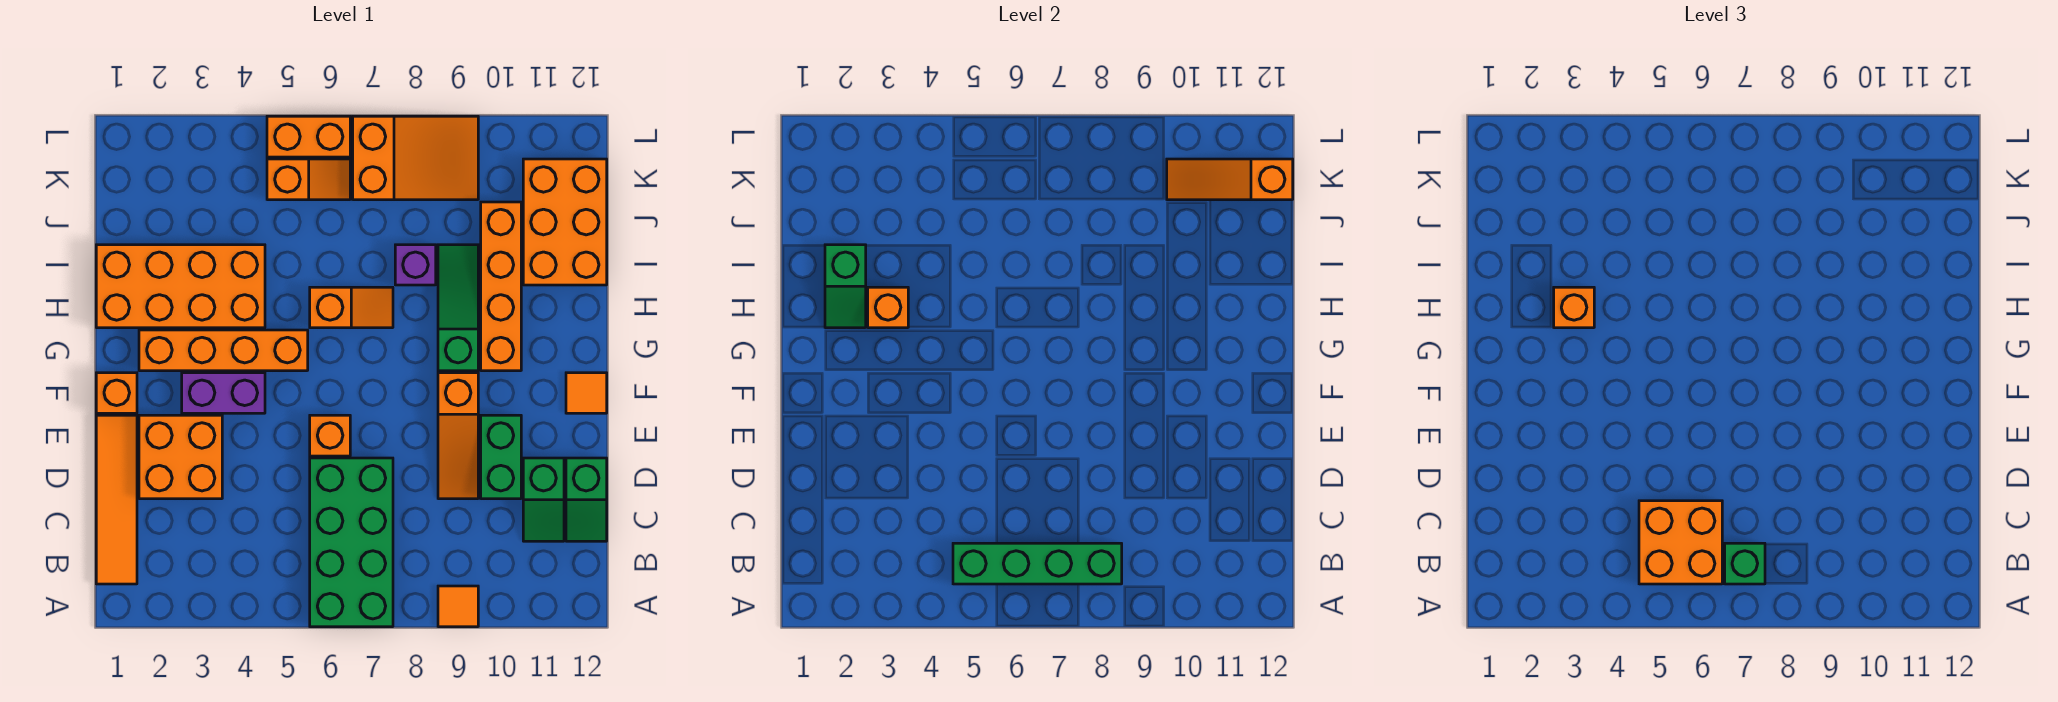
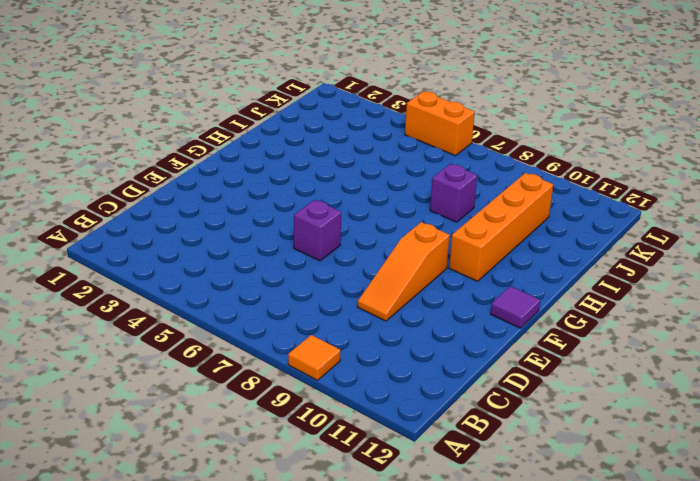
purple brick E6 level 1 -> orange brick E6 level 1
purple tile F12 level 1 -> orange tile F12 level 1
none -> green brick A6:D7 level 1
none -> orange tile B1:E1 level 1
none -> green slope C11:D11 level 1 top D

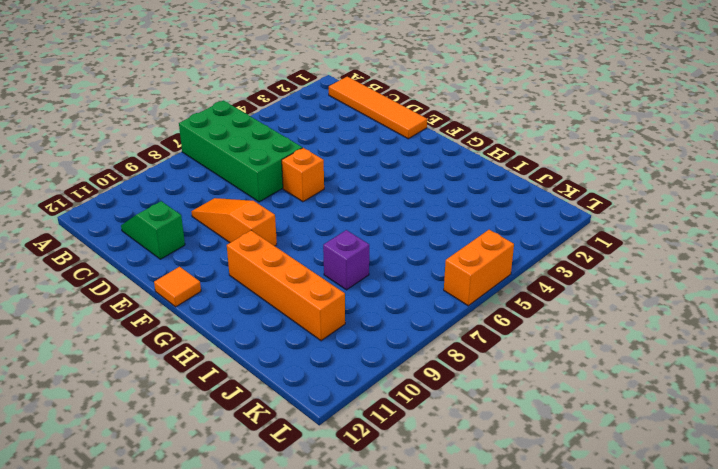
none -> orange tile A9 level 1
none -> green slope C12:D12 level 1 top D
none -> orange brick D2:E3 level 1

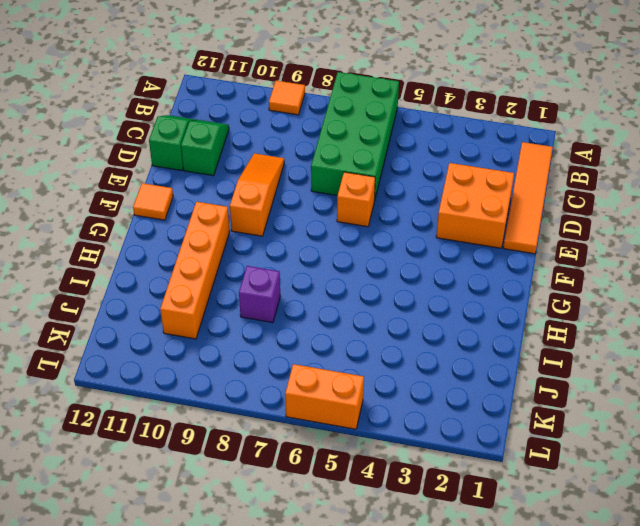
none -> green brick D10:E10 level 1
none -> orange brick F1 level 1
none -> purple brick F3:F4 level 1

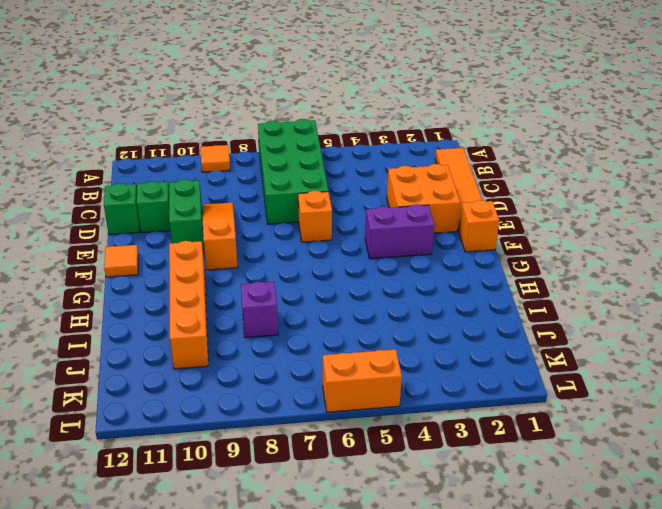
none -> orange brick G2:G5 level 1
none -> green slope G9:I9 level 1 top G
none -> orange brick H1:I4 level 1

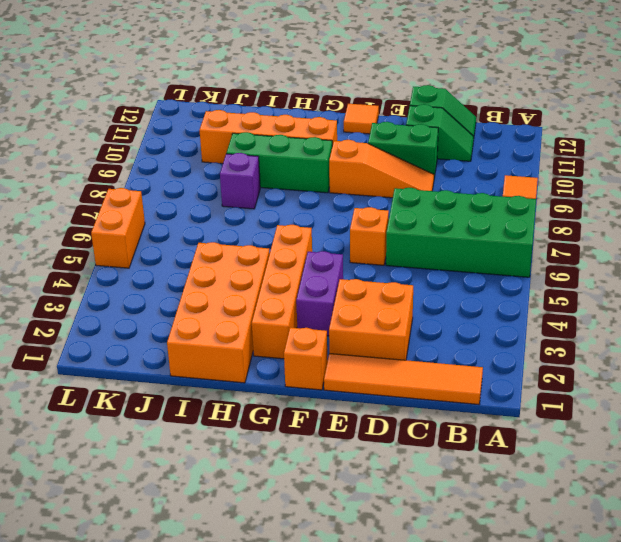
green brick G9:I9 level 1 -> green slope G9:I9 level 1 top G
none -> orange slope H6:H7 level 1 top 6
none -> orange brick I11:K12 level 1
none -> orange slope K5:K6 level 1 top 5

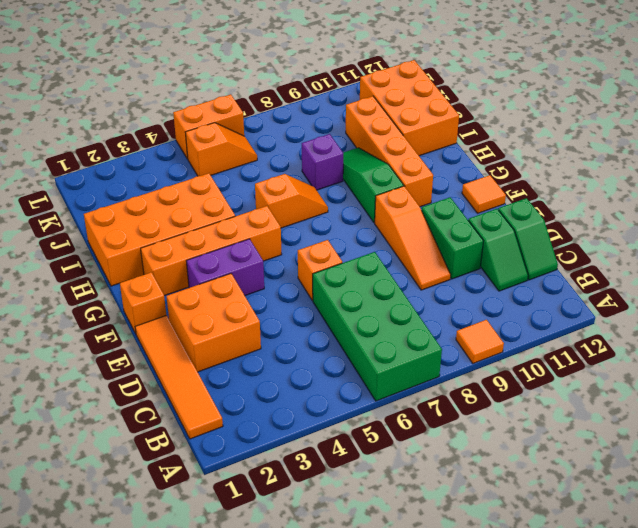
none -> orange slope K7:L9 level 1 top 7
none -> green brick B5:B8 level 2
none -> green slope H2:I2 level 2 top I

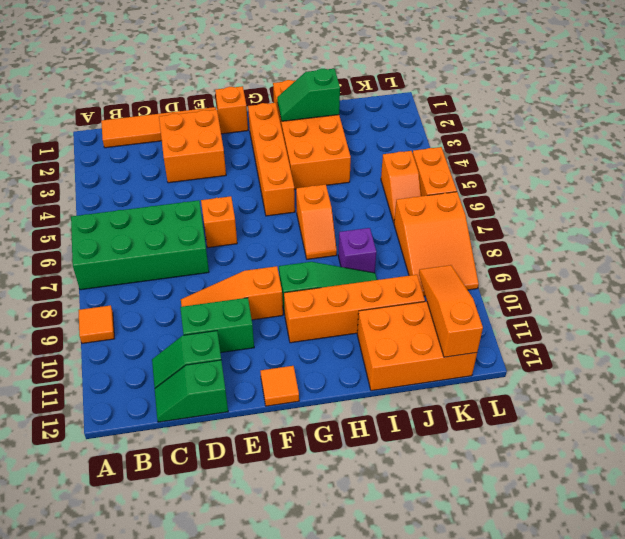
none -> purple brick F3:F4 level 1
none -> green brick B5:B8 level 2
none -> orange brick H3 level 2

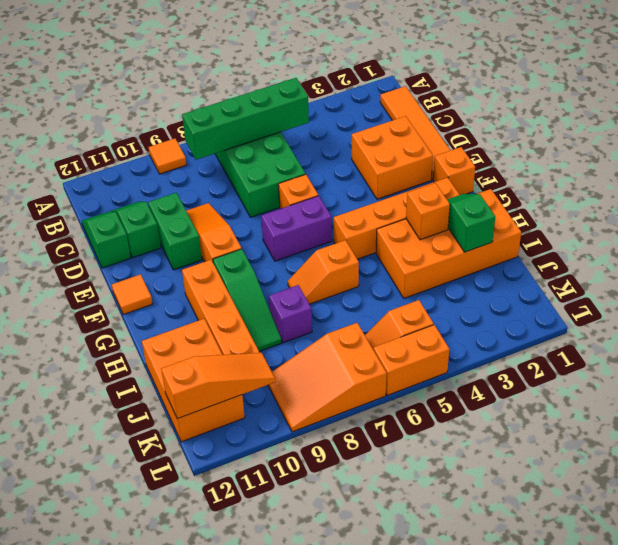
purple brick F6:F7 level 1 -> purple brick F3:F4 level 1
none -> orange brick B5:C6 level 3
none -> green brick B7 level 3
none -> orange brick H3 level 3

